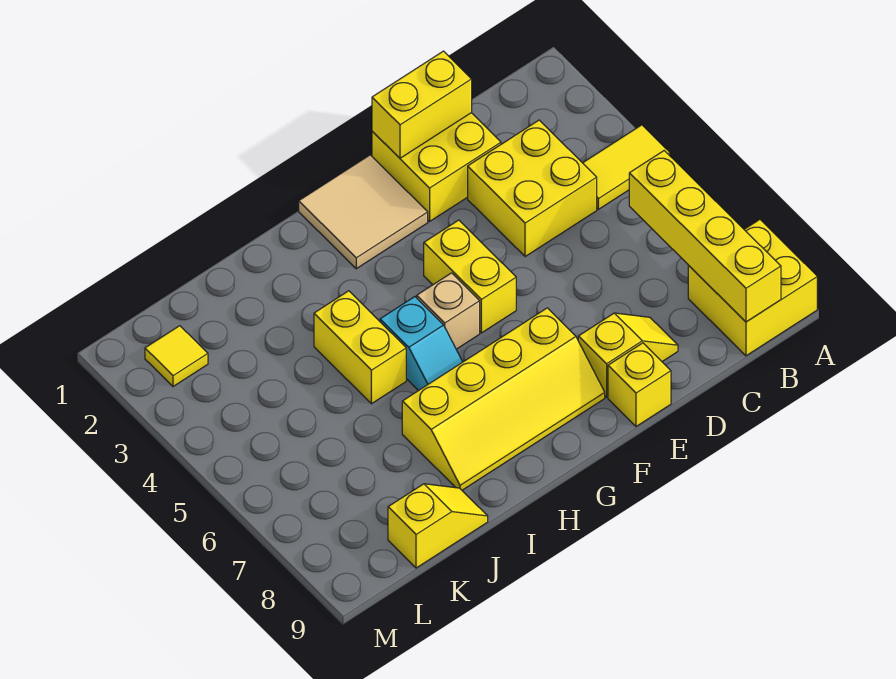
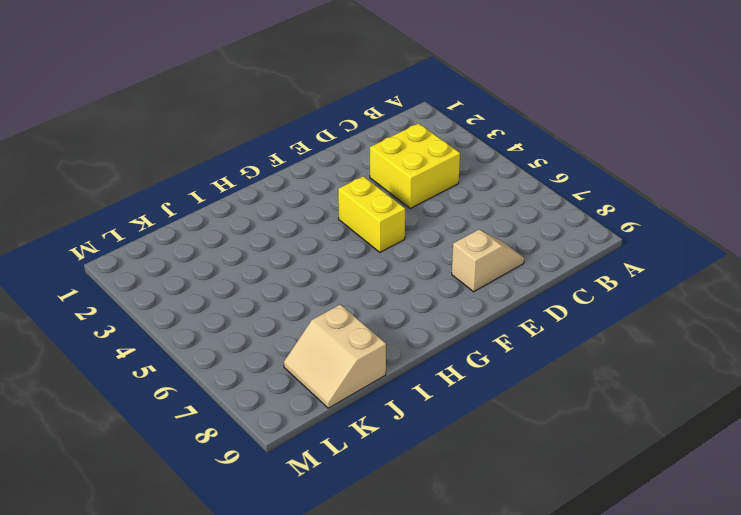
tan slope D8:E8 level 1 top E -> yellow slope D8:E8 level 1 top E
tan slope J8:K9 level 1 top J -> yellow slope J9:K9 level 1 top K
none -> yellow tile A4:B4 level 1
none -> yellow brick A8:B9 level 1
none -> yellow brick D1:E2 level 1

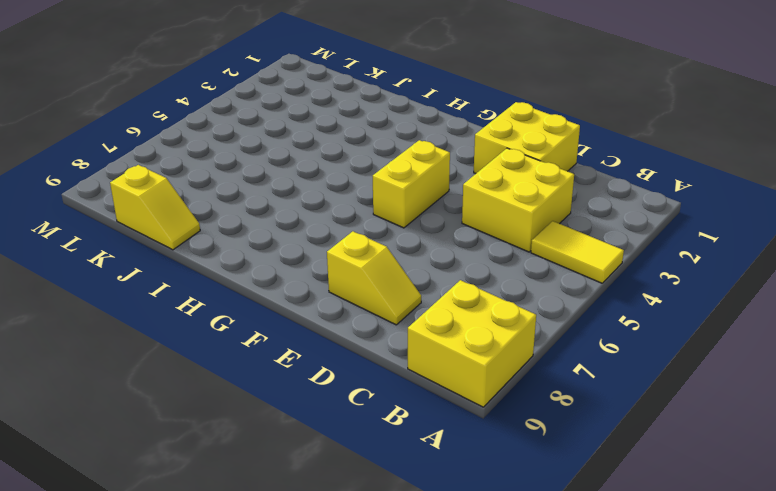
none -> yellow brick E9 level 1
none -> tan tile F1:G2 level 1
none -> yellow slope F7:I8 level 1 top 7

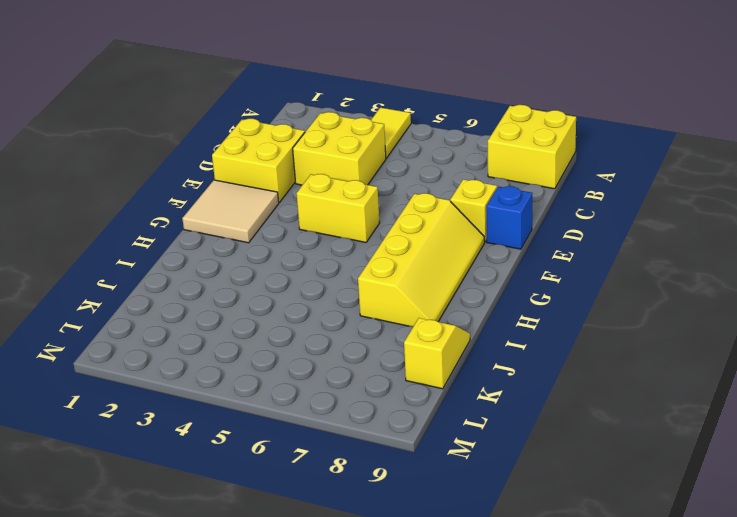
blue brick E9 level 1 -> yellow brick E9 level 1
none -> tan brick G5 level 1
none -> cyan slope H5:H6 level 1 top 5
none -> yellow brick I4:I5 level 1

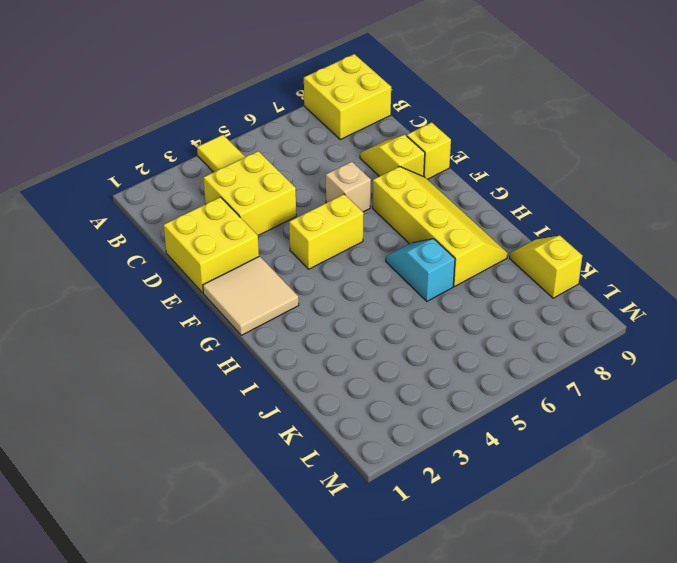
tan brick E6 level 1 -> tan brick G5 level 1
cyan slope H6:I6 level 1 top I -> cyan slope H5:H6 level 1 top 5
none -> yellow brick I4:I5 level 1
none -> yellow tile L2 level 1
none -> yellow brick B6:B9 level 2

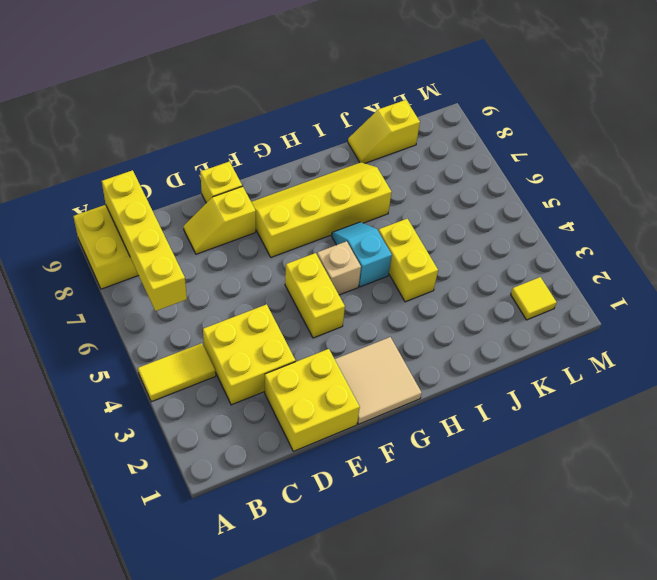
none -> yellow brick D1:E1 level 2

